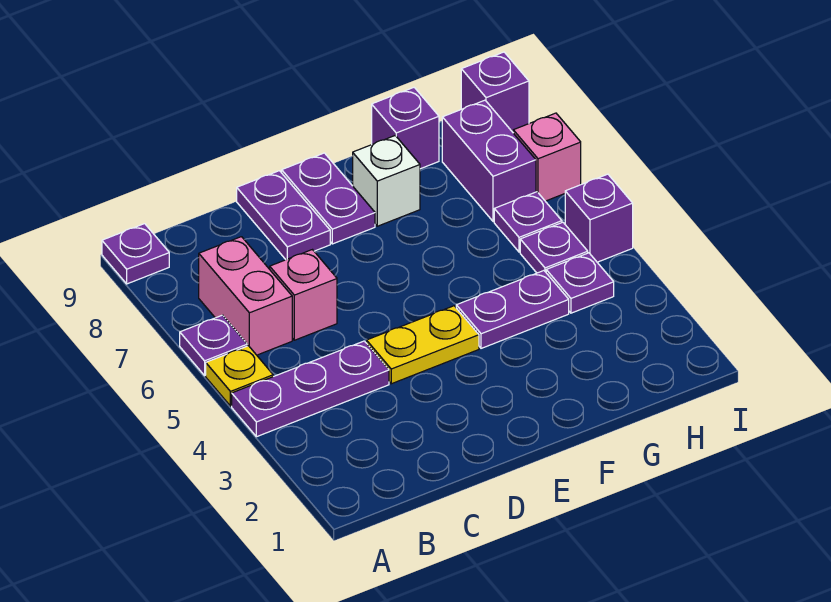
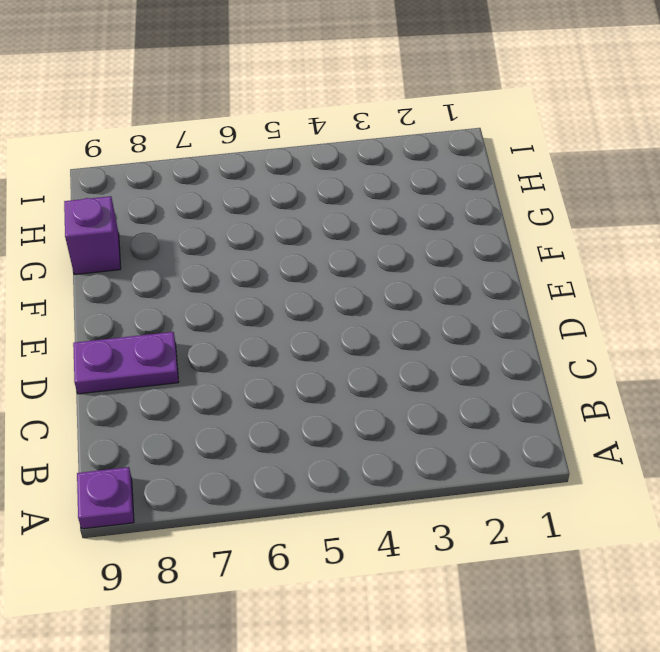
none -> purple plate A4:C4 level 1
none -> yellow plate A5 level 1
none -> purple plate A6 level 1

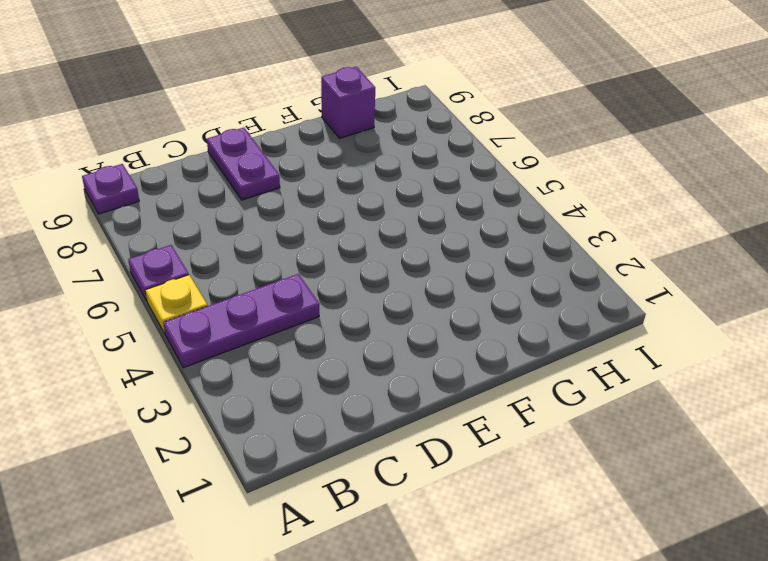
none -> pink brick B6:B7 level 1
none -> pink brick C6 level 1
none -> yellow plate D4:E4 level 1

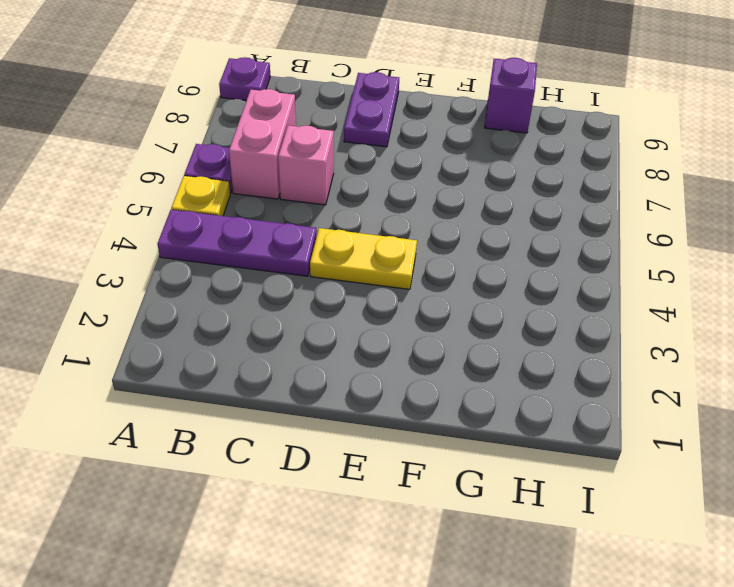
none -> purple plate E8:E9 level 1
none -> purple plate F4:G4 level 1
none -> white brick F8 level 1

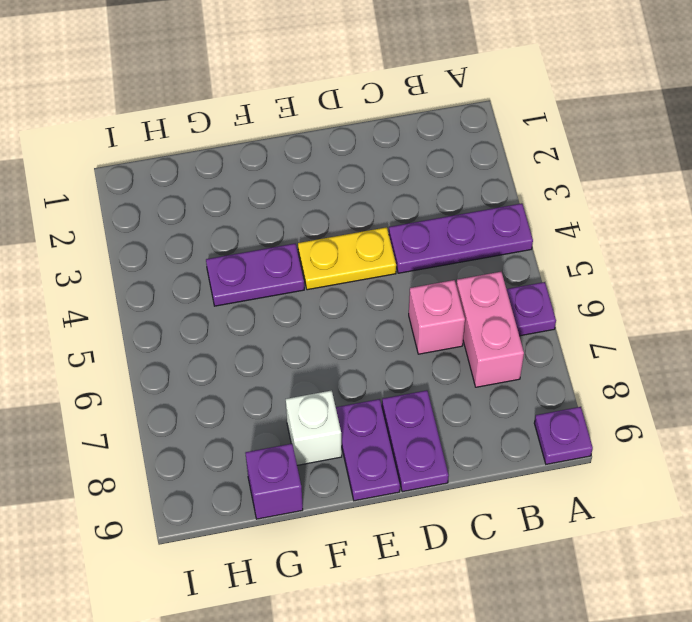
none -> yellow plate A5 level 1
none -> purple plate H4 level 1
none -> purple plate H5 level 1

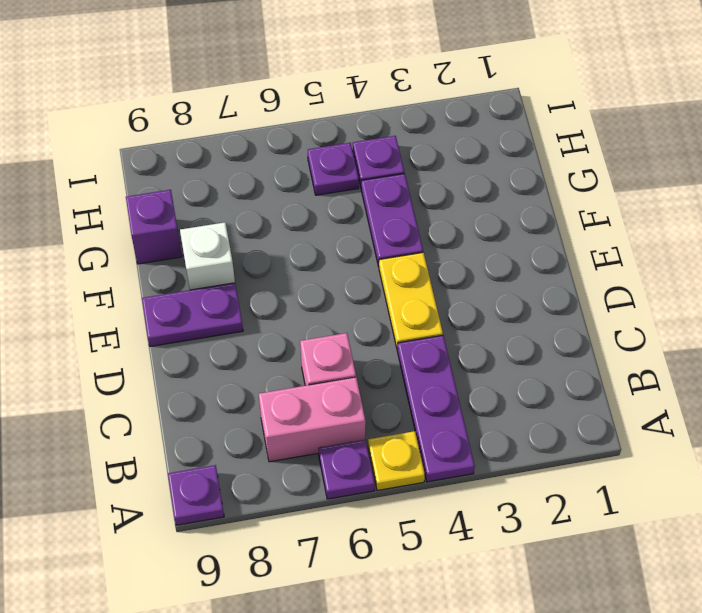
none -> purple plate D8:D9 level 1
none -> purple plate H6 level 1
none -> purple brick H7:H8 level 1

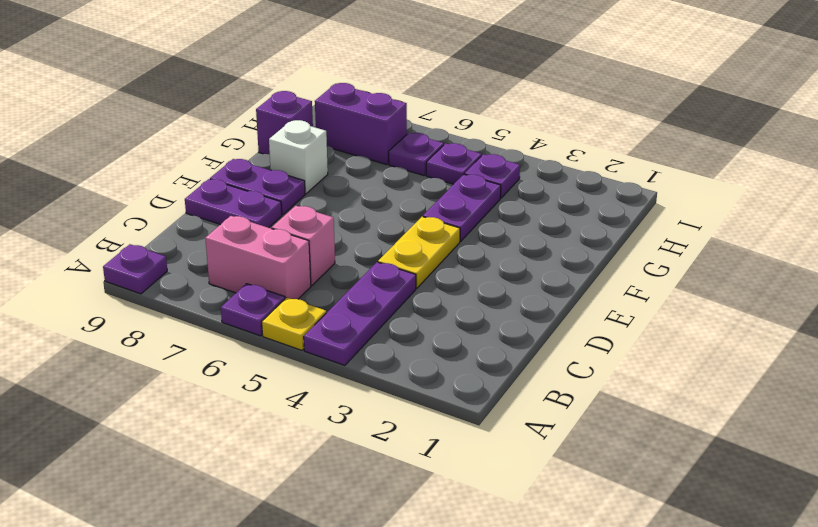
none -> purple brick I5 level 1
none -> pink brick I7 level 1
none -> purple brick I9 level 1

